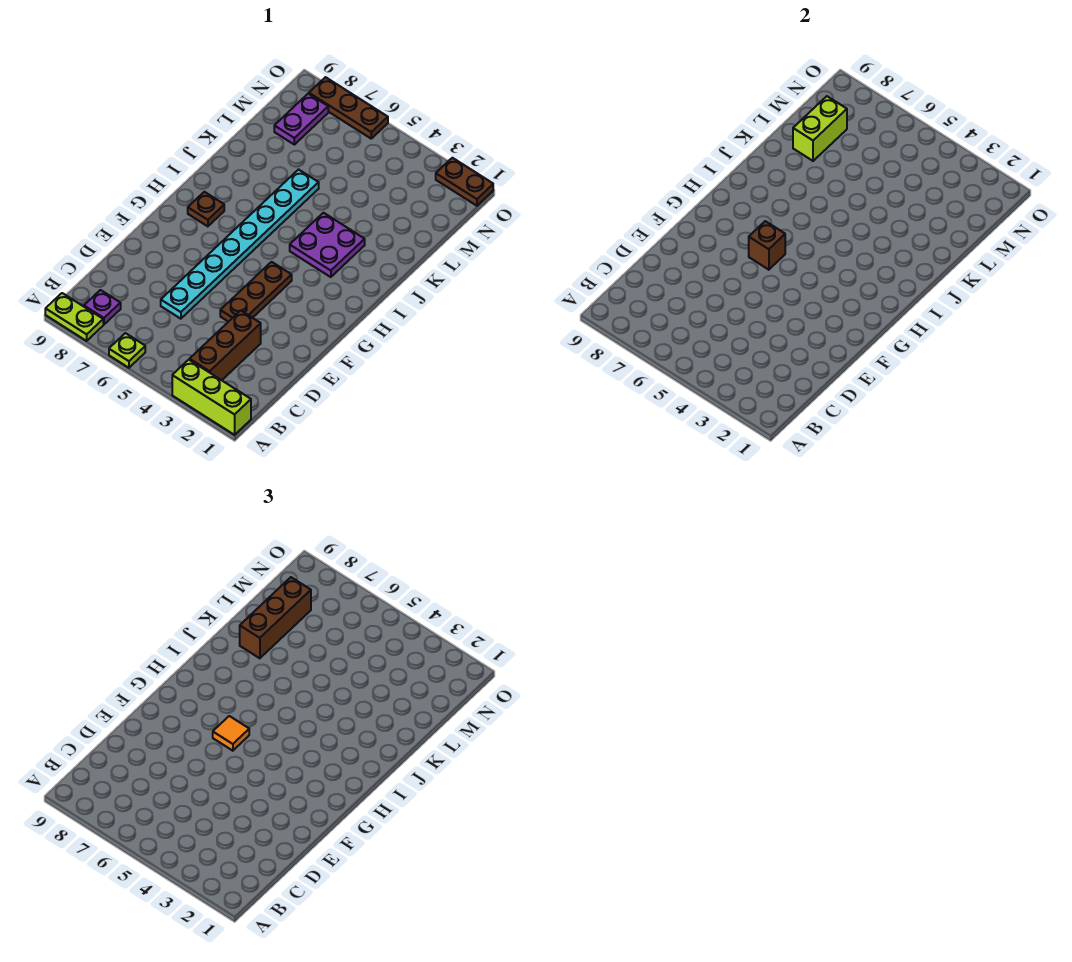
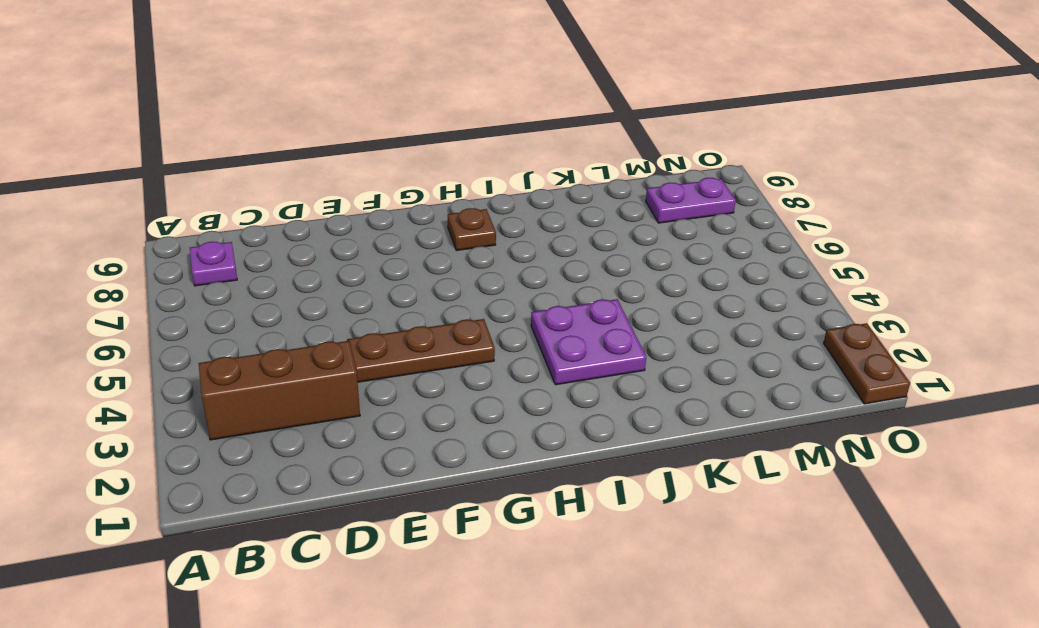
none -> lime brick A1:A3 level 1
none -> lime plate A6 level 1
none -> lime plate A8:A9 level 1

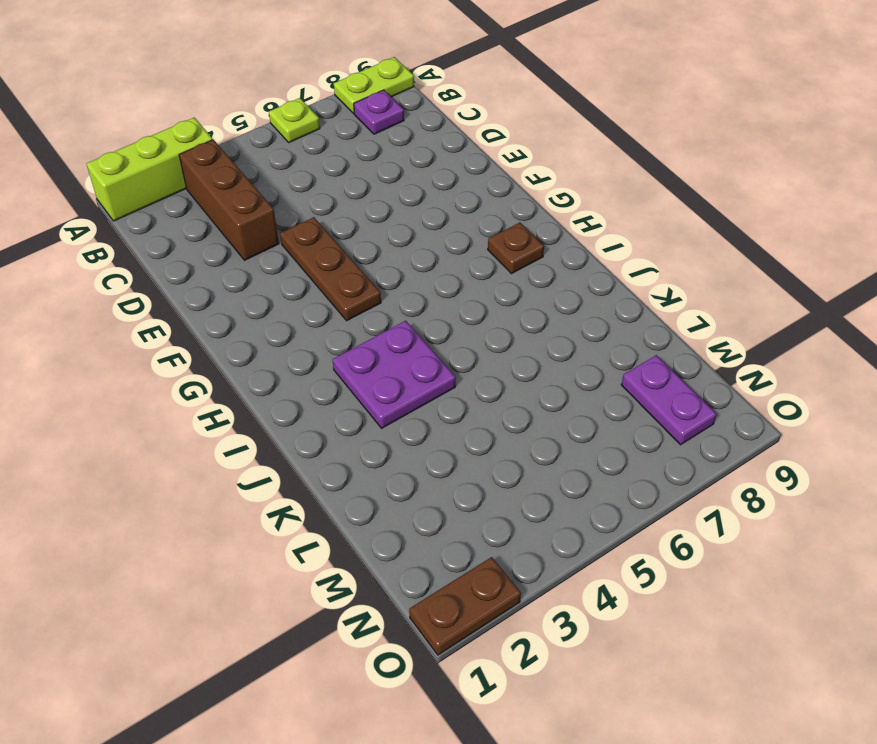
none -> cyan plate D6:K6 level 1
none -> brown plate O6:O8 level 1
none -> brown brick G6 level 2

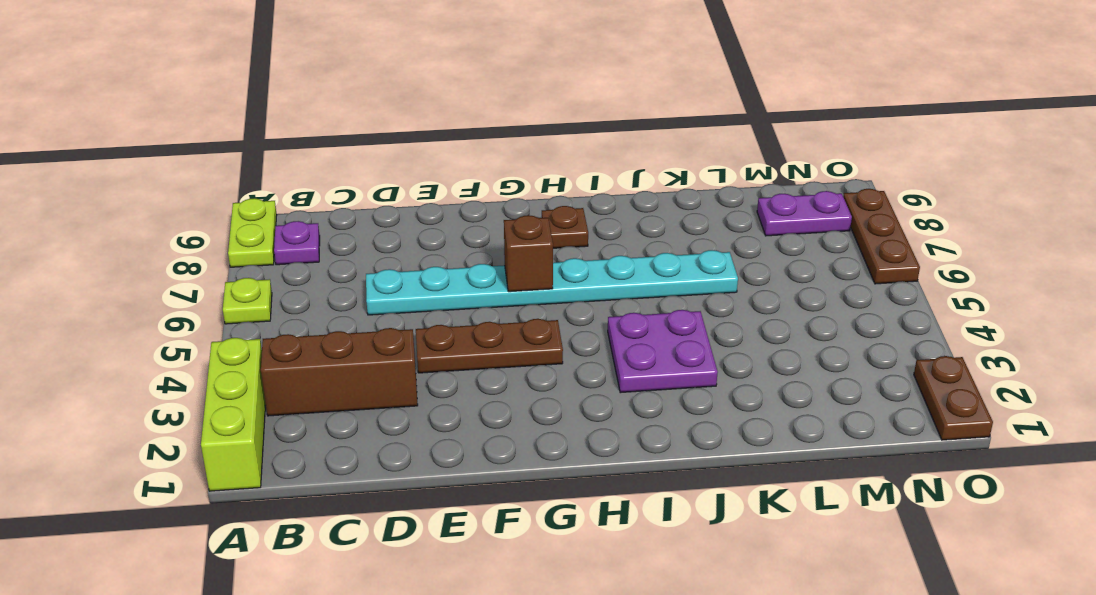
none -> lime brick L8:M8 level 2
none -> orange tile G6 level 3
none -> brown brick K8:M8 level 3

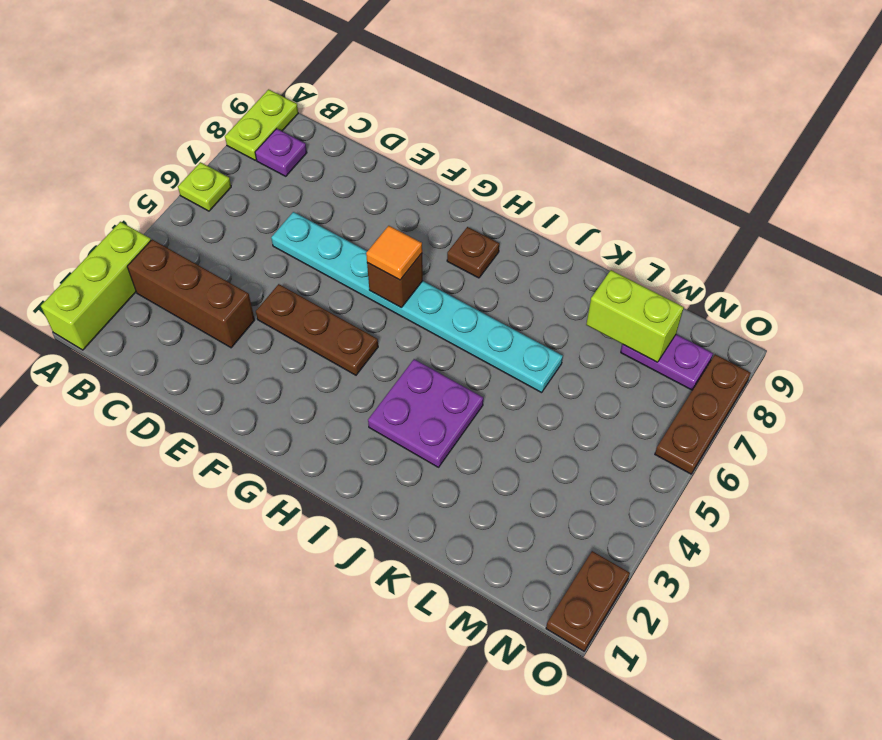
none -> brown brick K8:M8 level 3

